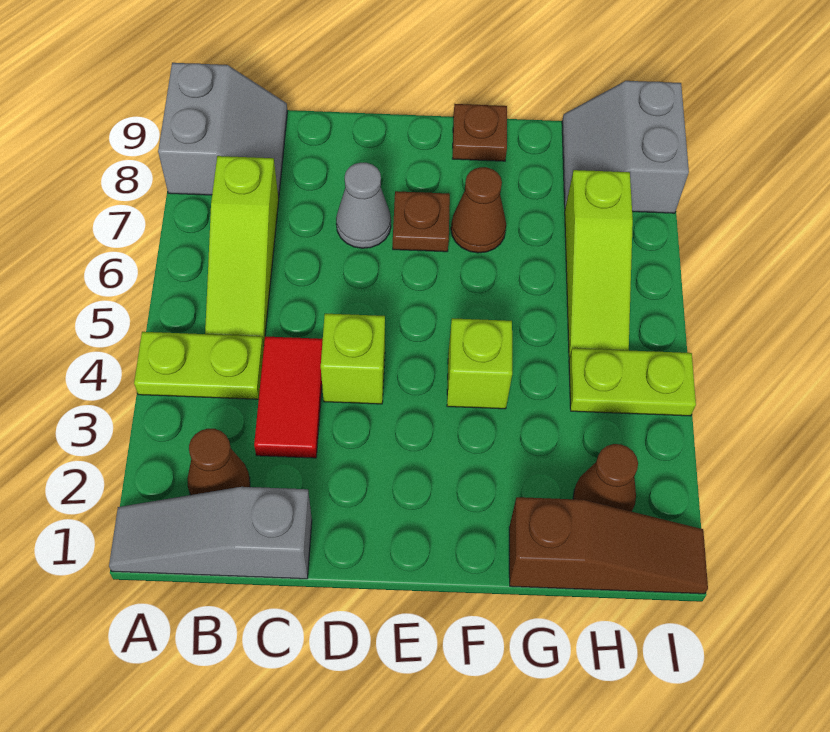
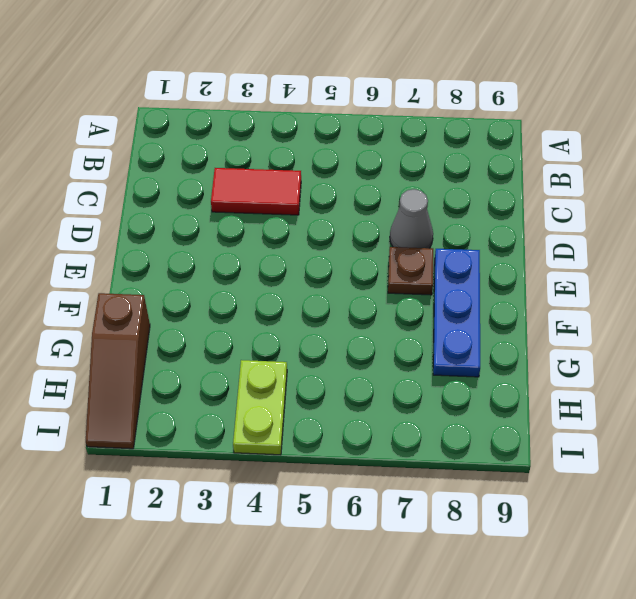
blue plate E8:G8 level 1 -> none
none -> grey slope A1:C1 level 1 top C
none -> lime plate A4:B4 level 1
none -> grey slope A8:B9 level 1 top A

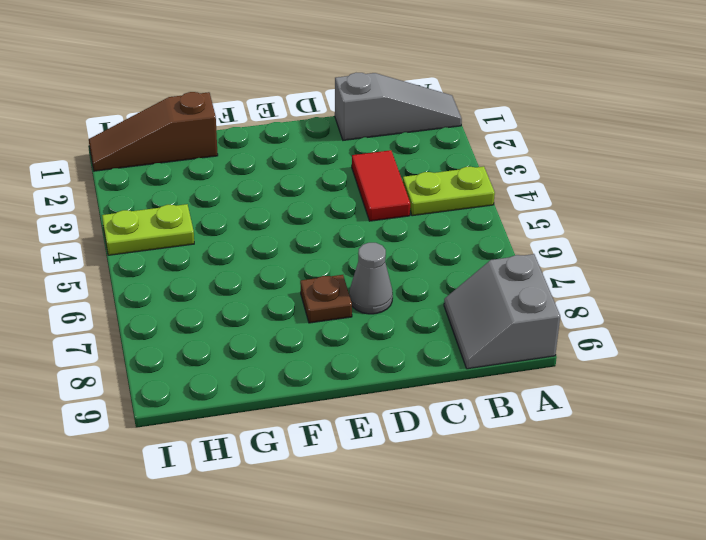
none -> brown cone B2 level 1
none -> lime slope B5:B7 level 1 top 7
none -> lime brick D4 level 1

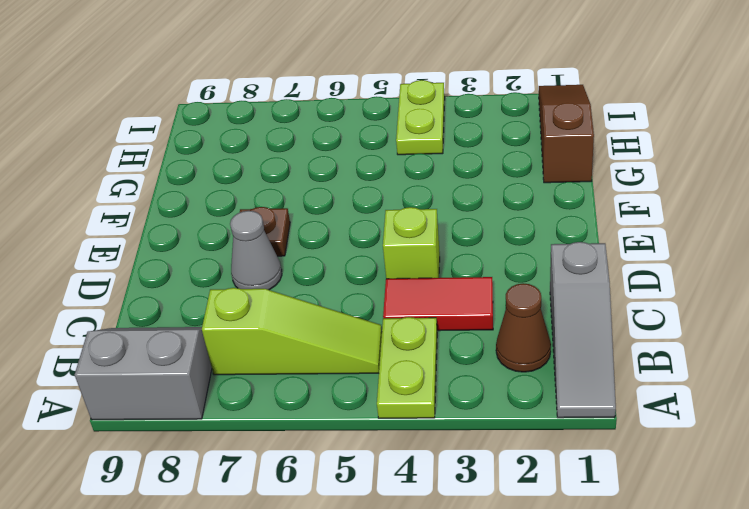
none -> lime brick F4 level 1
none -> brown cone F7 level 1
none -> brown plate F9 level 1

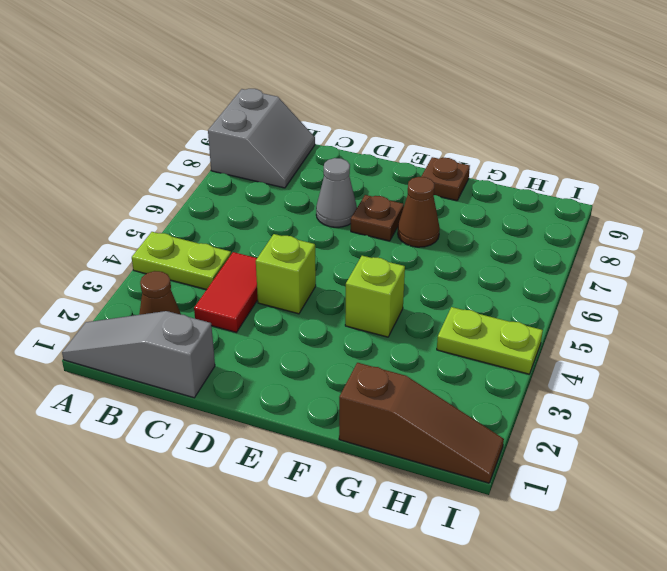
none -> lime slope B5:B7 level 1 top 7
none -> brown cone H2 level 1
none -> lime slope H5:H7 level 1 top 7

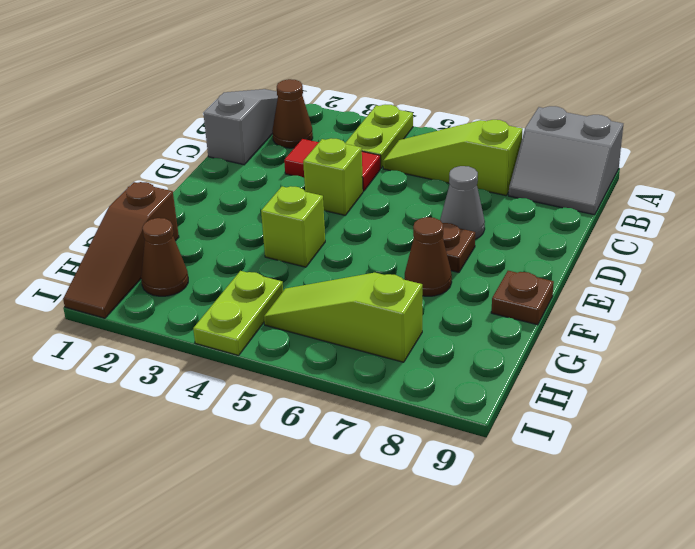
none -> grey slope H8:I9 level 1 top I

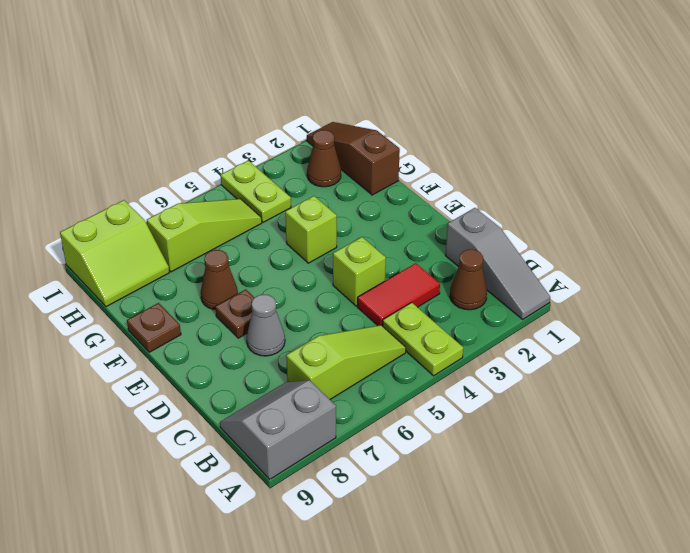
lime slope H8:I9 level 1 top I -> grey slope H8:I9 level 1 top I

